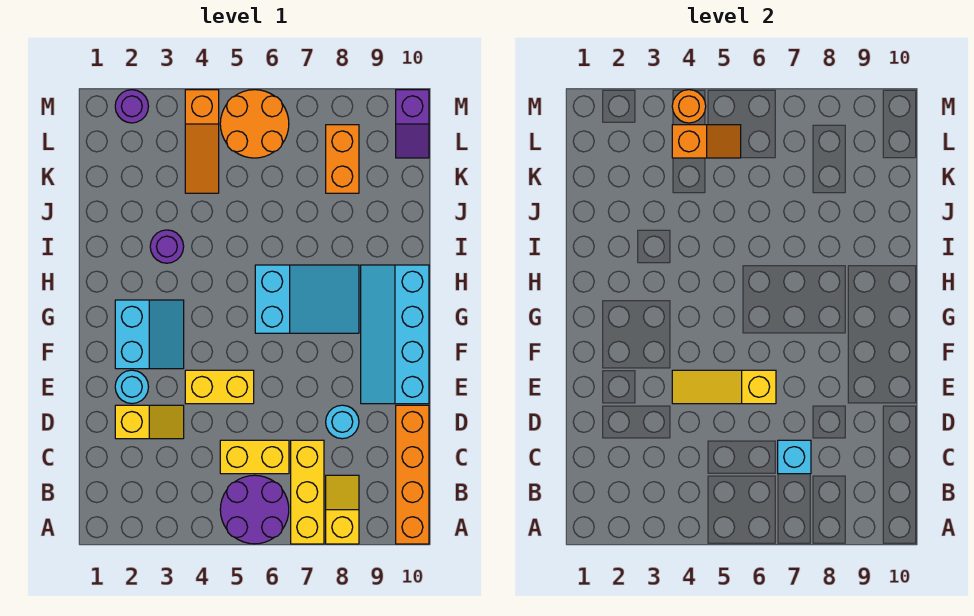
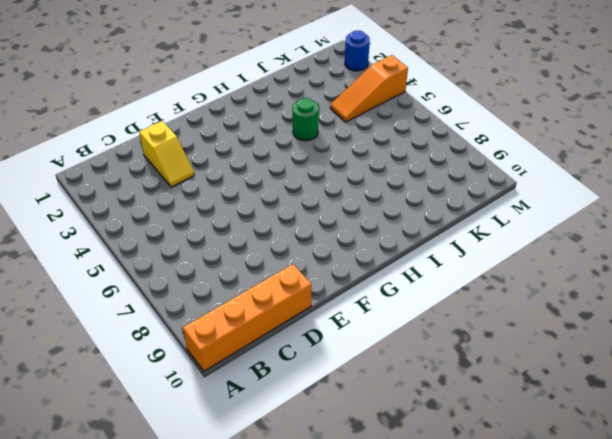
green round brick I4 level 1 -> none
blue round brick M2 level 1 -> purple round brick M2 level 1
none -> purple round brick A5:B6 level 1
none -> yellow brick A7:C7 level 1
none -> yellow slope A8:B8 level 1 top A

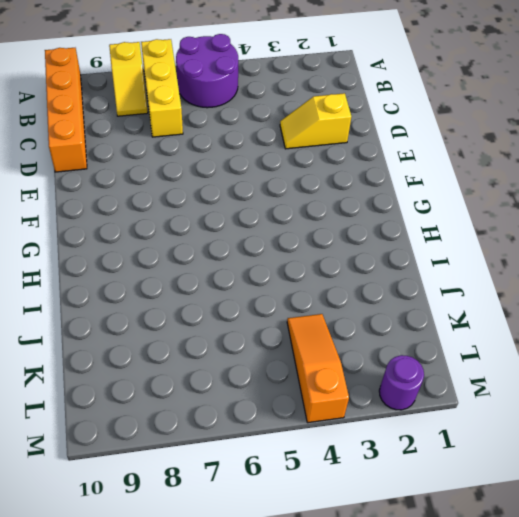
none -> yellow brick C5:C6 level 1
none -> cyan round brick D8 level 1
none -> cyan round brick E2 level 1

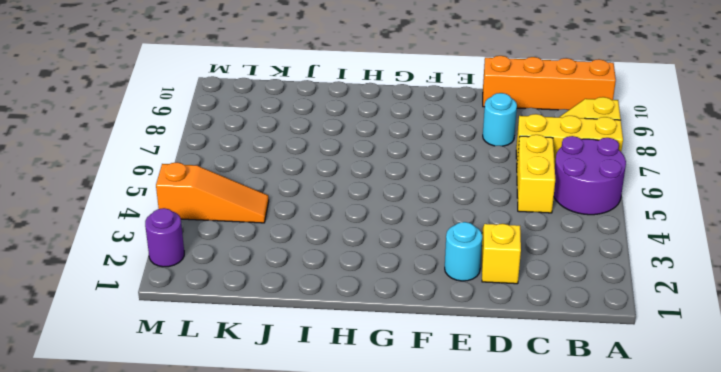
none -> yellow brick E4:E5 level 1
none -> cyan slope E9:H10 level 1 top 10
none -> cyan slope F2:G3 level 1 top 2

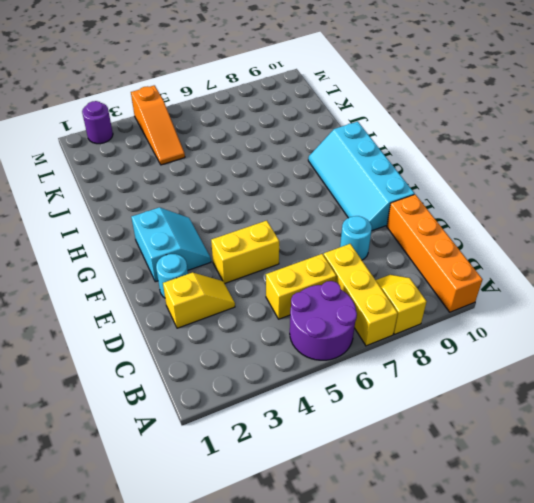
none -> cyan slope G6:H8 level 1 top 6
none -> purple round brick I3 level 1
none -> orange brick K8:L8 level 1

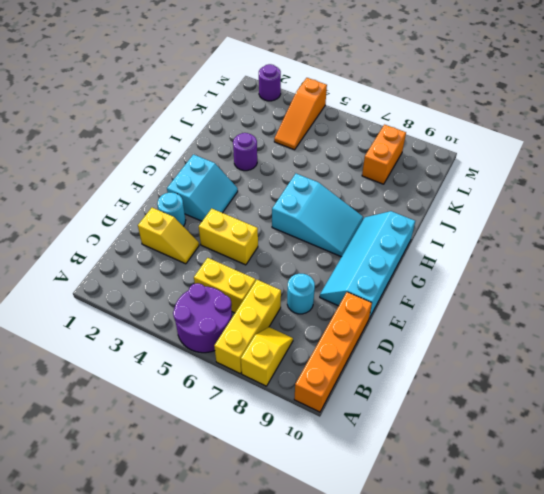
none -> orange round brick L5:M6 level 1
none -> purple slope L10:M10 level 1 top M
none -> cyan brick C7 level 2

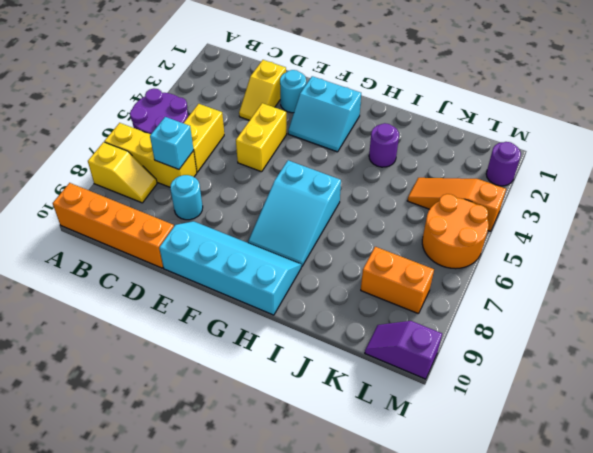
none -> yellow slope E4:E6 level 2 top 6
none -> orange slope L4:L5 level 2 top 4
none -> orange round brick M4 level 2

